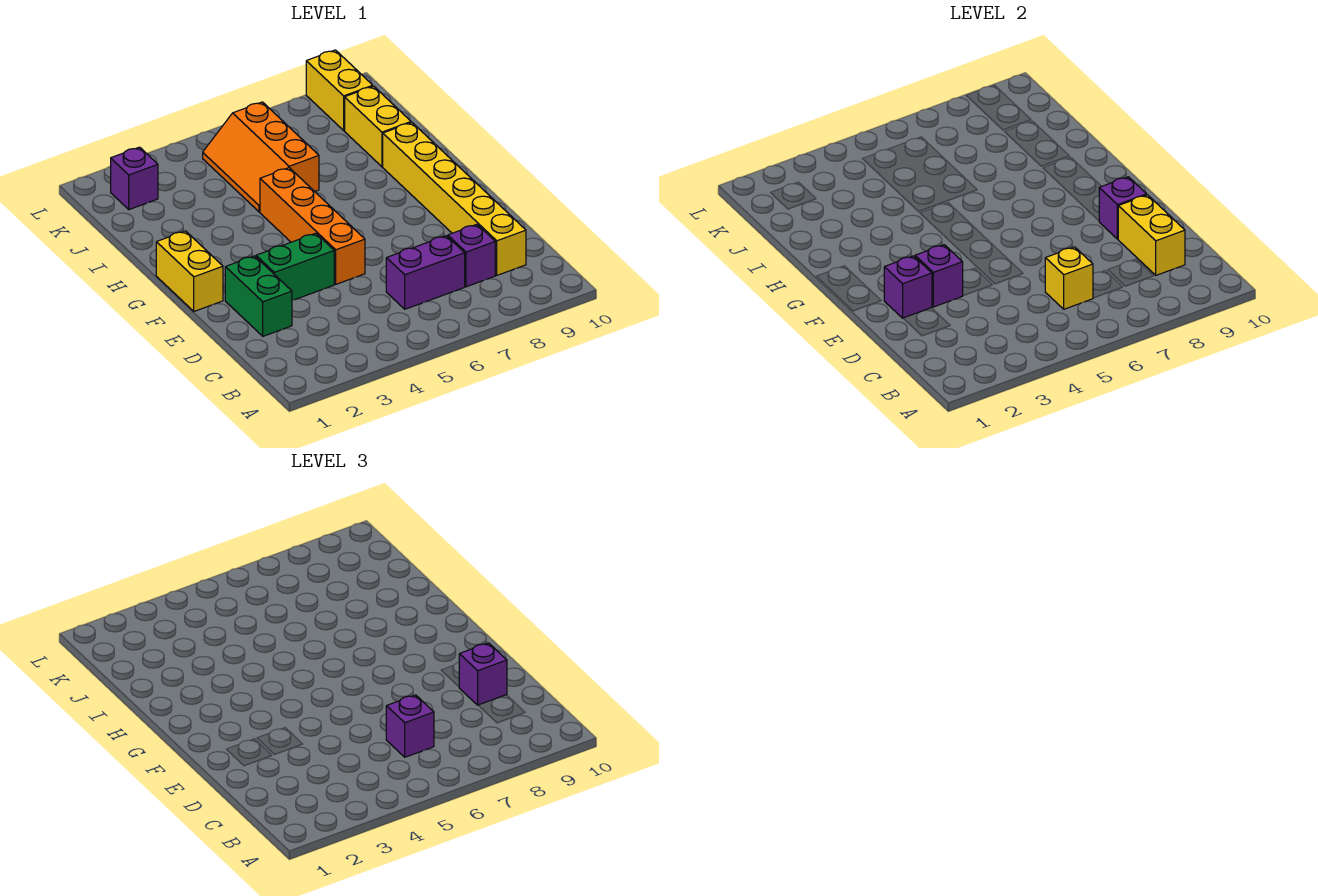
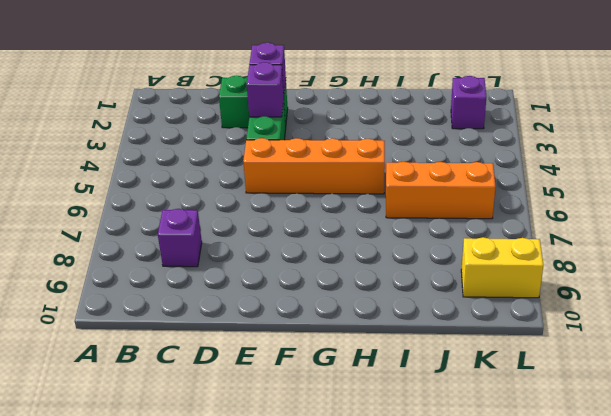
none -> purple brick C6:C7 level 1
none -> yellow brick C9:H9 level 1
none -> yellow brick F1:G1 level 1

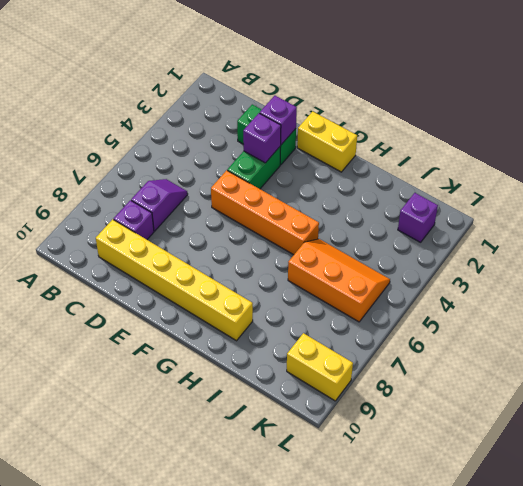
purple slope C6:C7 level 1 top 7 -> purple brick C6:C7 level 1
none -> yellow brick I9:J9 level 1
none -> yellow brick C6 level 2
none -> yellow brick C9:D9 level 2

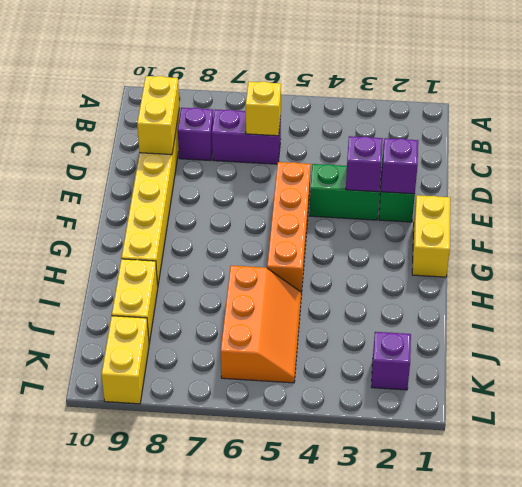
none -> purple brick E9 level 2
none -> purple brick C6 level 3
none -> purple brick D9 level 3

